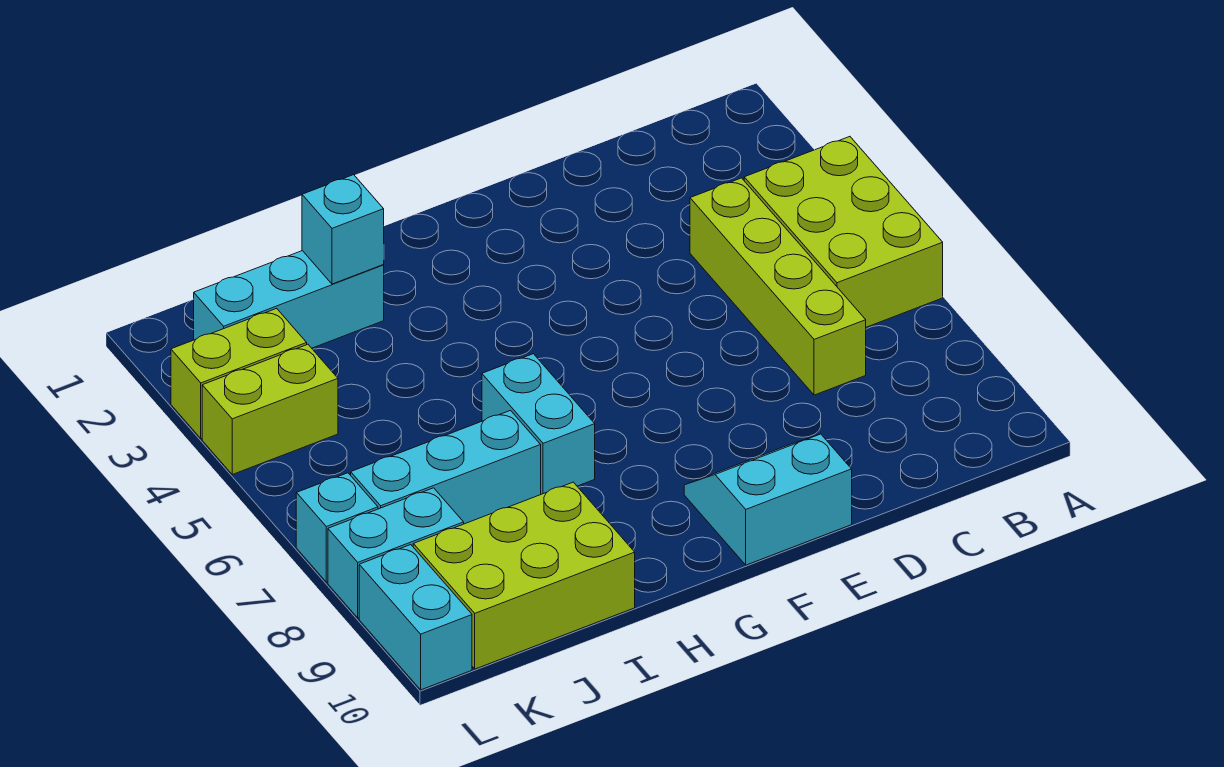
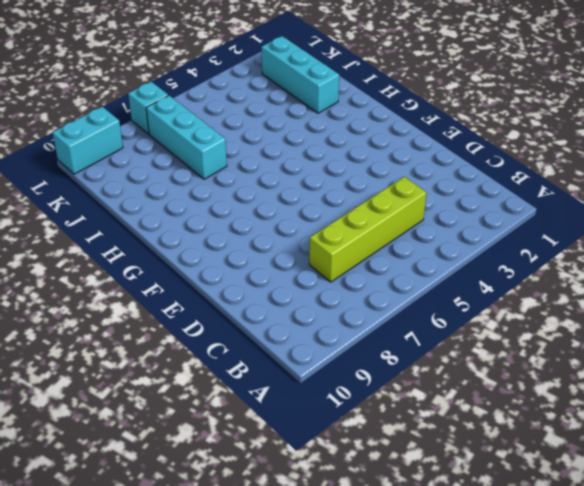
none -> lime brick A4:B6 level 1
none -> cyan slope E9:F10 level 1 top 10
none -> cyan brick H6:H7 level 1

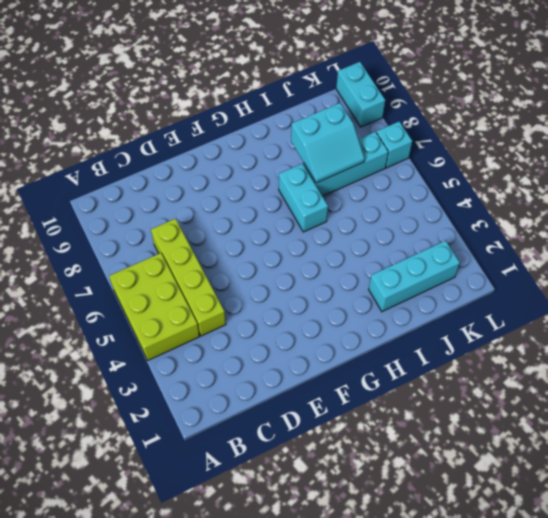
cyan slope I7:J8 level 2 top 8 -> cyan slope E9:F10 level 1 top 10
none -> lime brick I9:K10 level 1
none -> lime brick K3:L3 level 1
none -> lime brick K4:L4 level 1

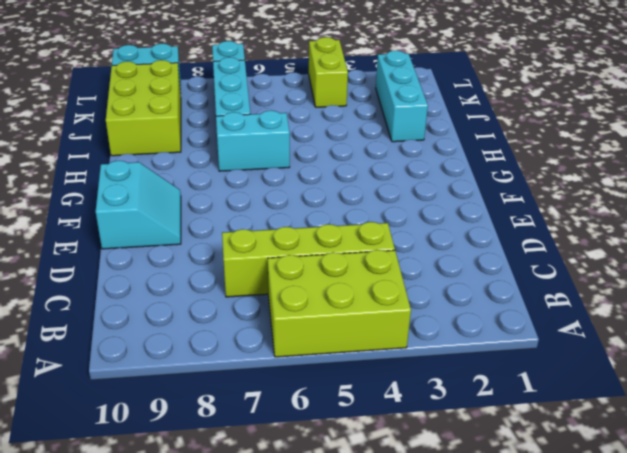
none -> lime brick K3:L3 level 1
none -> cyan brick K8:L8 level 1
none -> cyan brick I2 level 2

